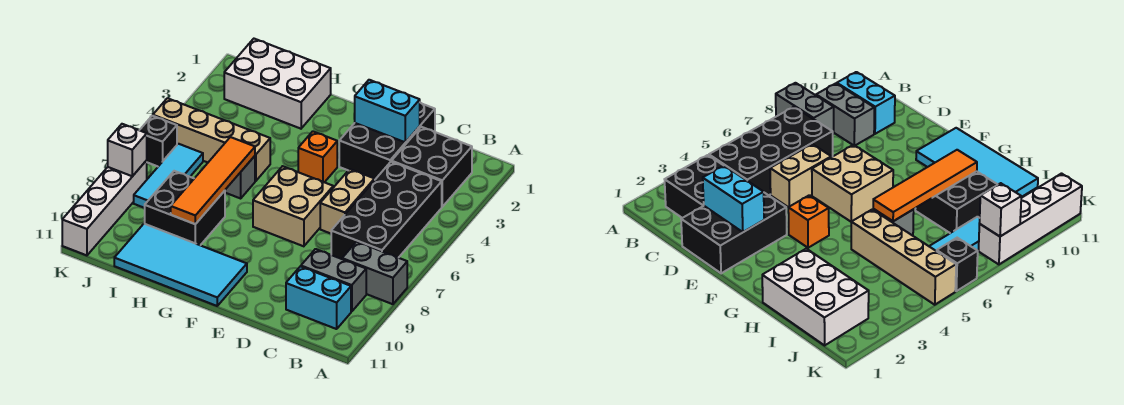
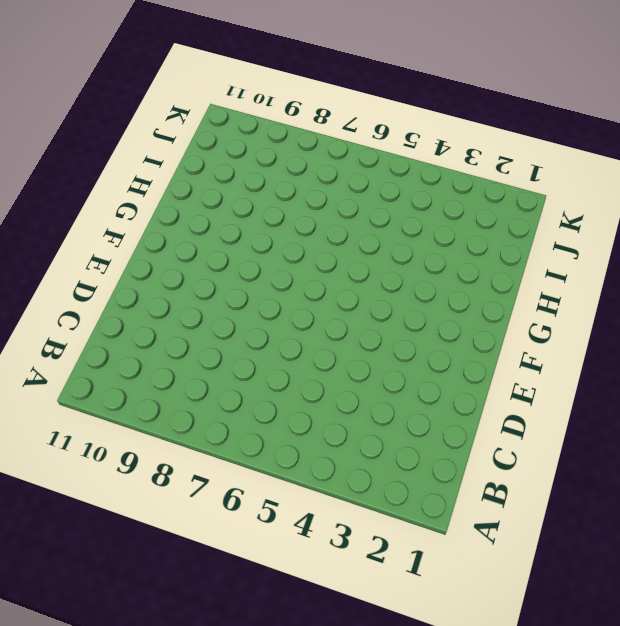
none -> grey brick A8:B8 level 1
none -> black brick B2:C3 level 1
none -> black brick B4:C7 level 1

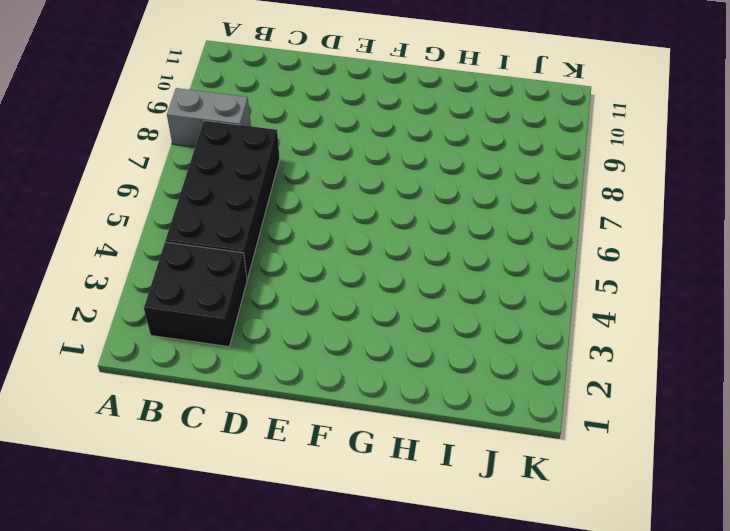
none -> grey brick B9:C9 level 1
none -> cyan brick B10:C10 level 1
none -> black brick D1:E3 level 1

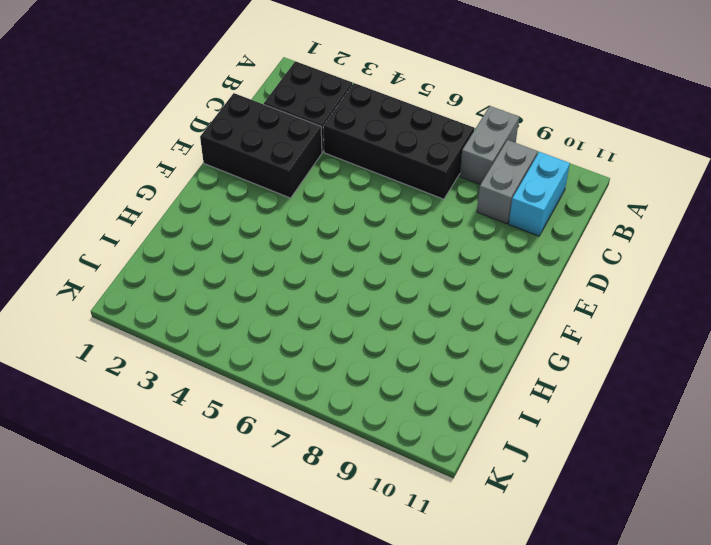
none -> tan brick D5:D6 level 1
none -> tan brick E6:F7 level 1
none -> orange brick F4 level 1

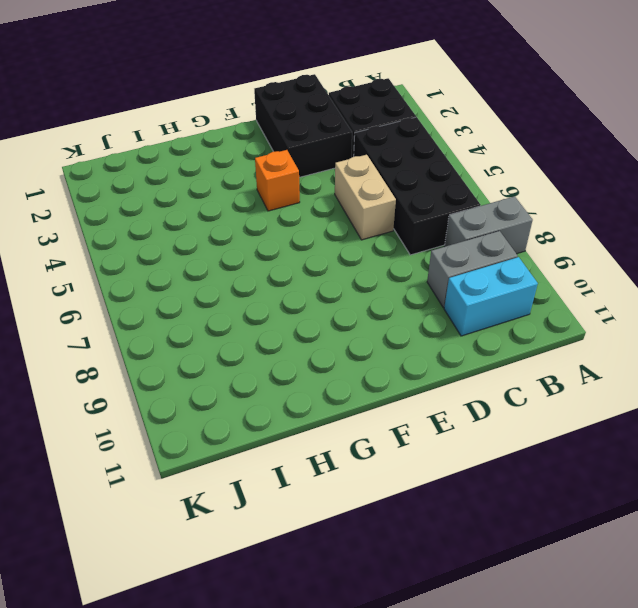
none -> tan brick E6:F7 level 1
none -> cyan tile F10:I11 level 1
none -> white brick H1:J2 level 1

